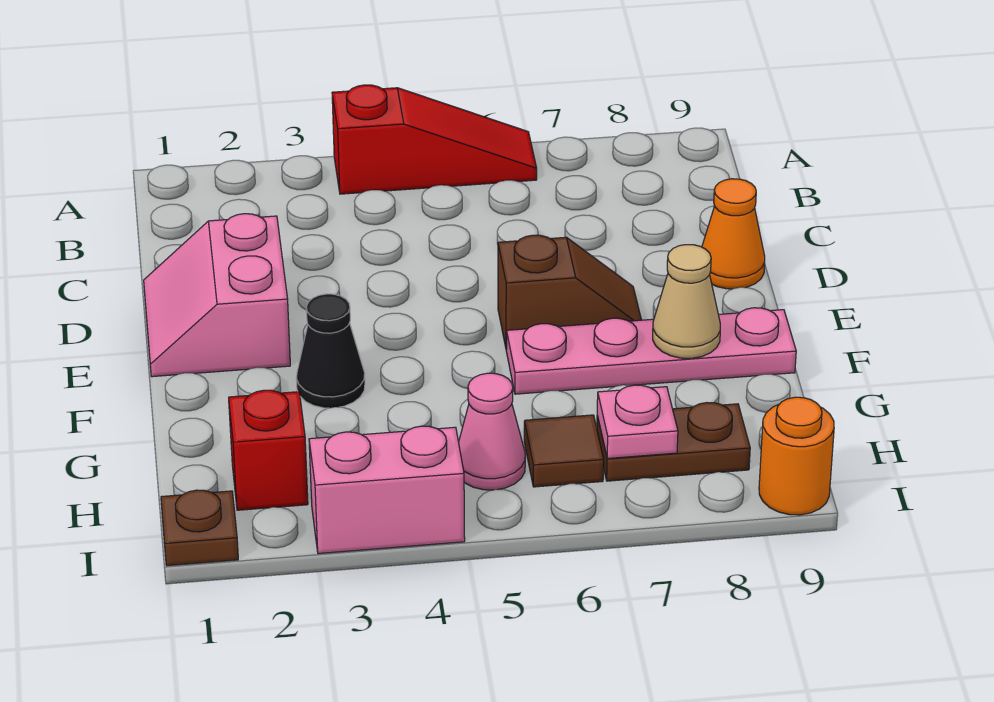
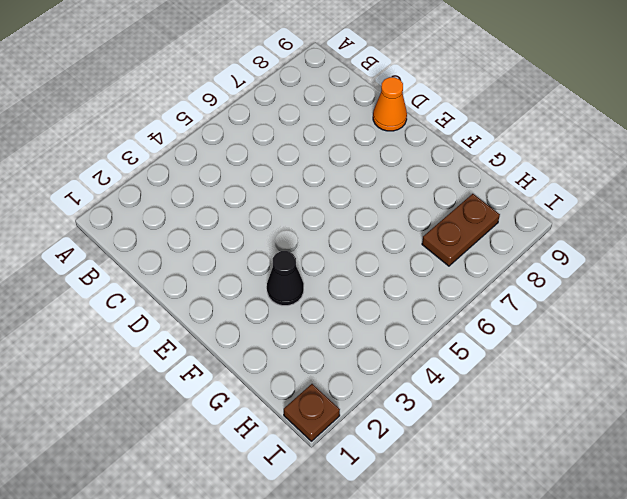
none -> red slope A4:A6 level 1 top 4
none -> pink slope D1:E2 level 1 top 2
none -> brown slope E6:E7 level 1 top 6

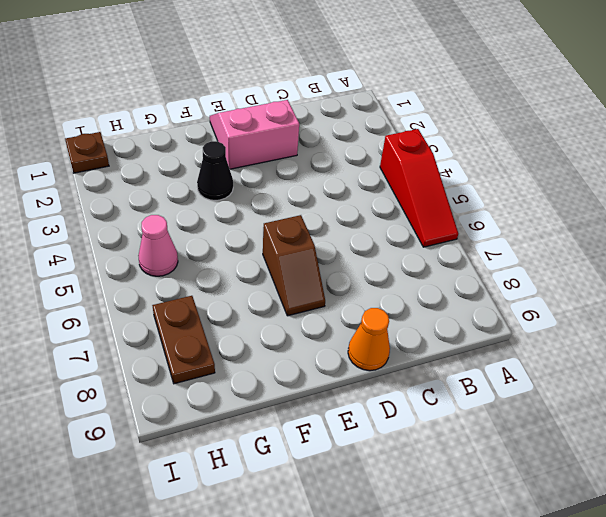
none -> pink plate F6:F9 level 1
none -> red brick H2 level 1
none -> brown tile H6 level 1

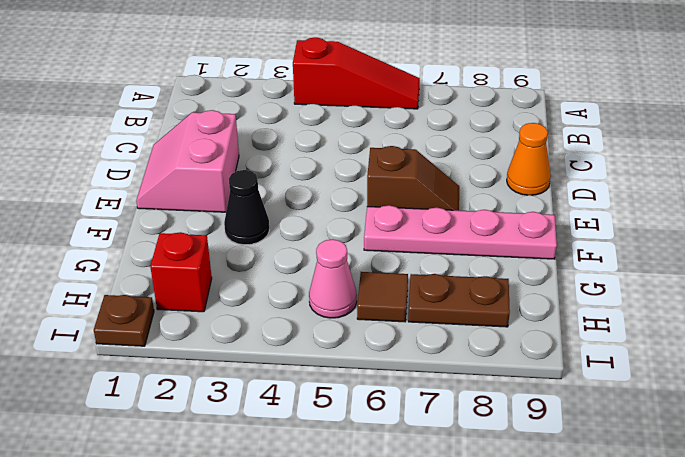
none -> pink brick I3:I4 level 1
none -> orange round brick I9 level 1
none -> tan cone F8 level 2

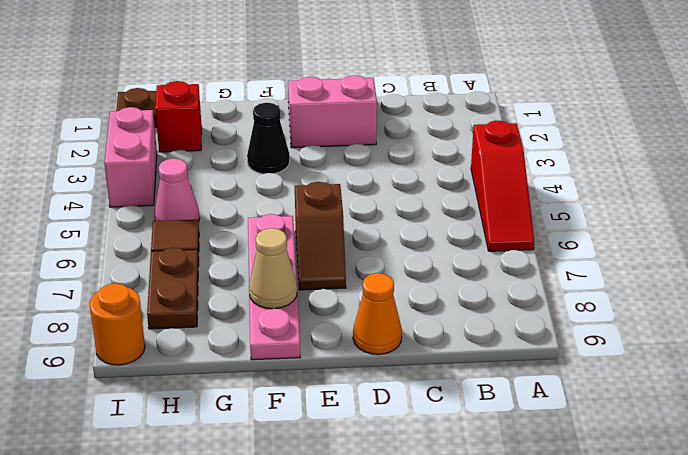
none -> pink plate H7 level 2

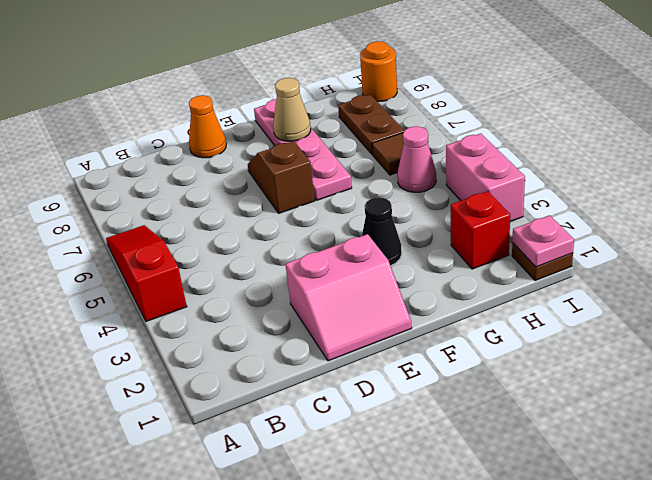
pink plate I1 level 2 -> pink plate H7 level 2

